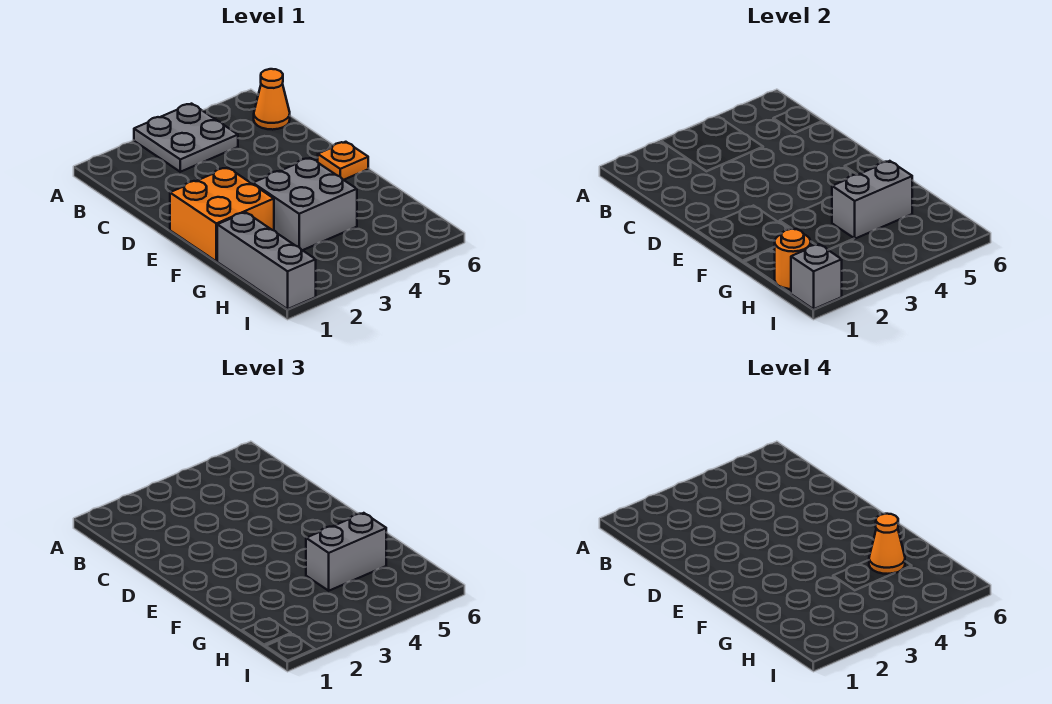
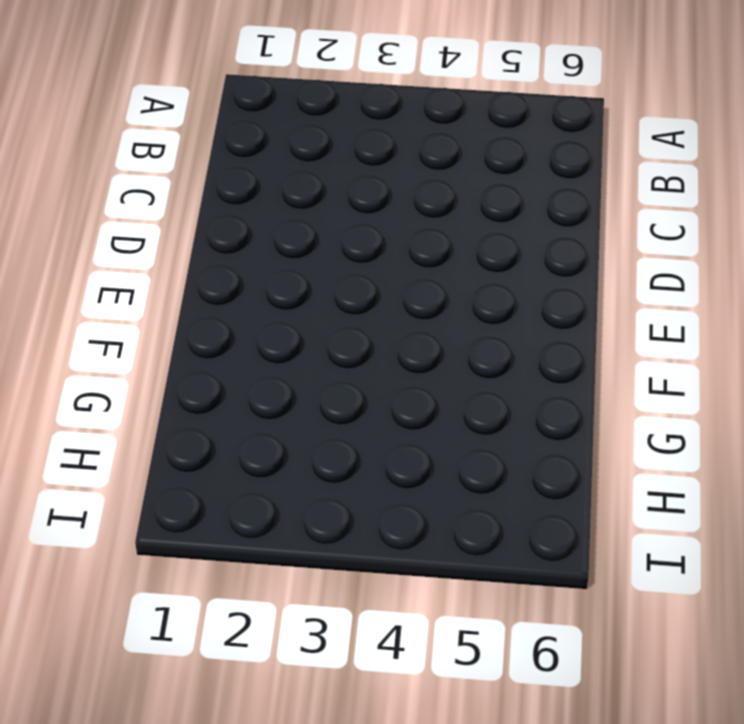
none -> grey plate A3:B4 level 1
none -> orange cone B6 level 1

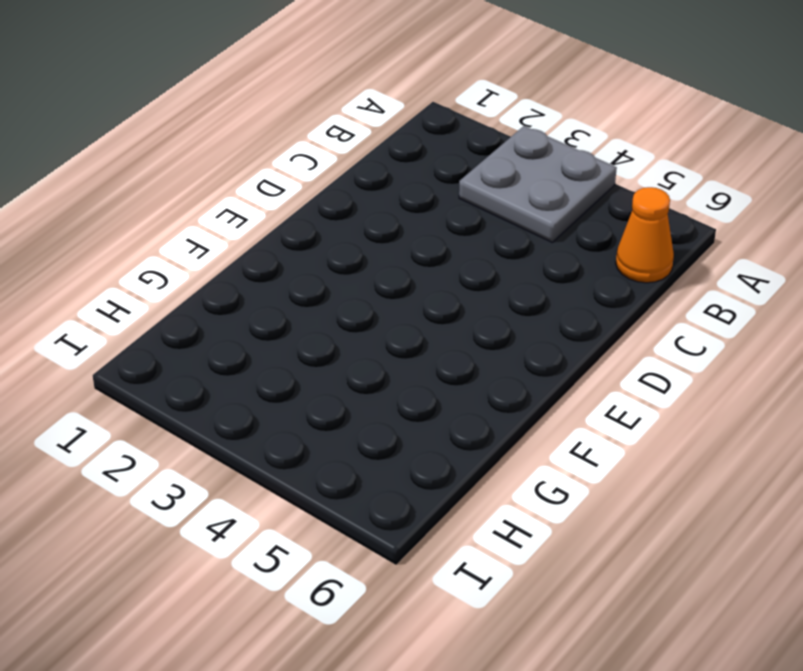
none -> orange brick E1:F2 level 1
none -> orange plate E6 level 1

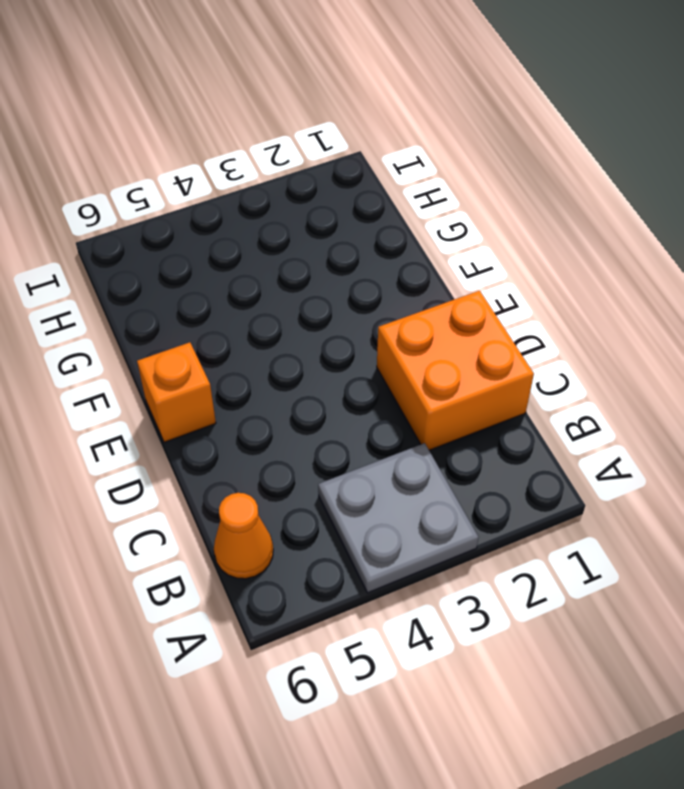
orange brick C1:D2 level 1 -> orange brick E1:F2 level 1
orange brick E6 level 1 -> orange plate E6 level 1
none -> grey brick F3:G4 level 1
none -> grey brick G1:I1 level 1

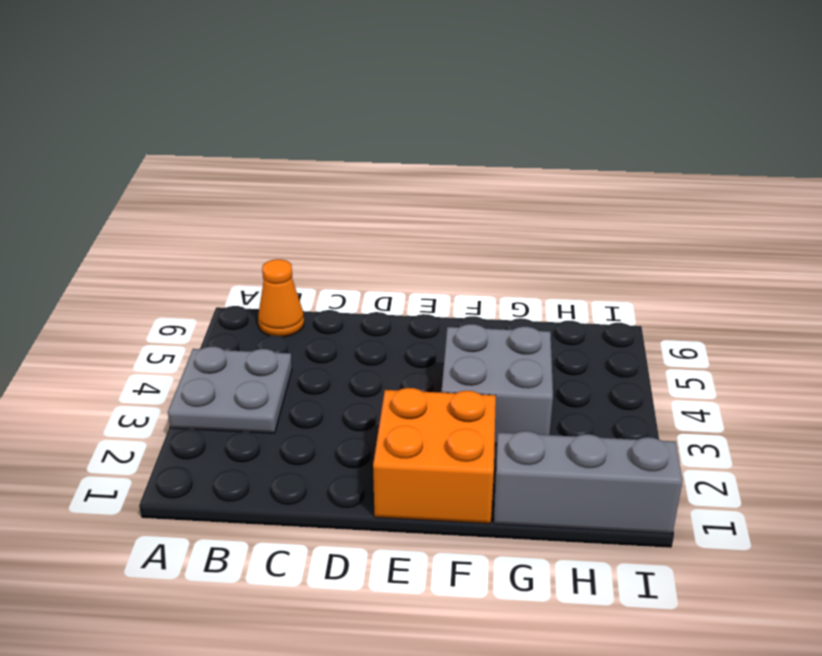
none -> orange plate E6 level 1
none -> grey brick G4:G5 level 2

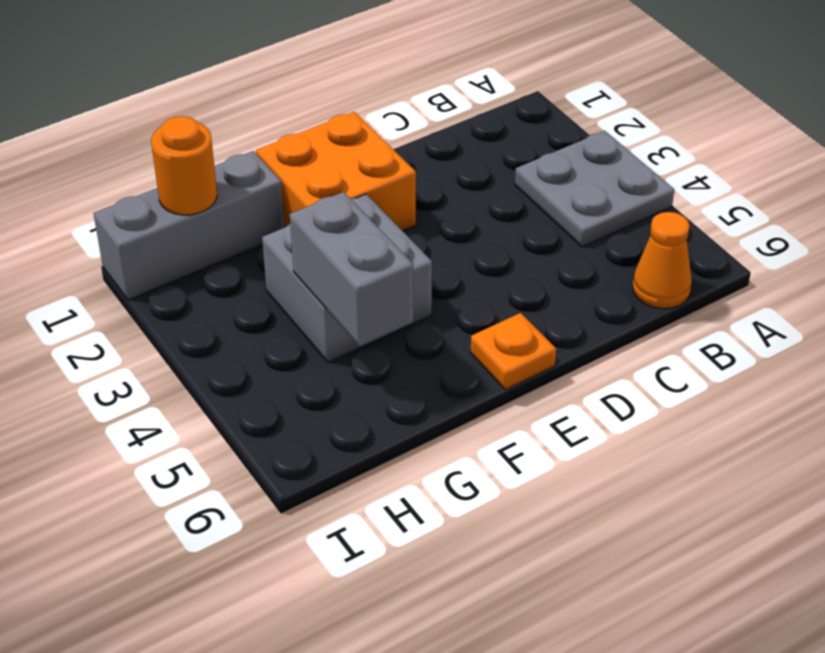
none -> grey brick I1 level 2
none -> grey brick G4:G5 level 3

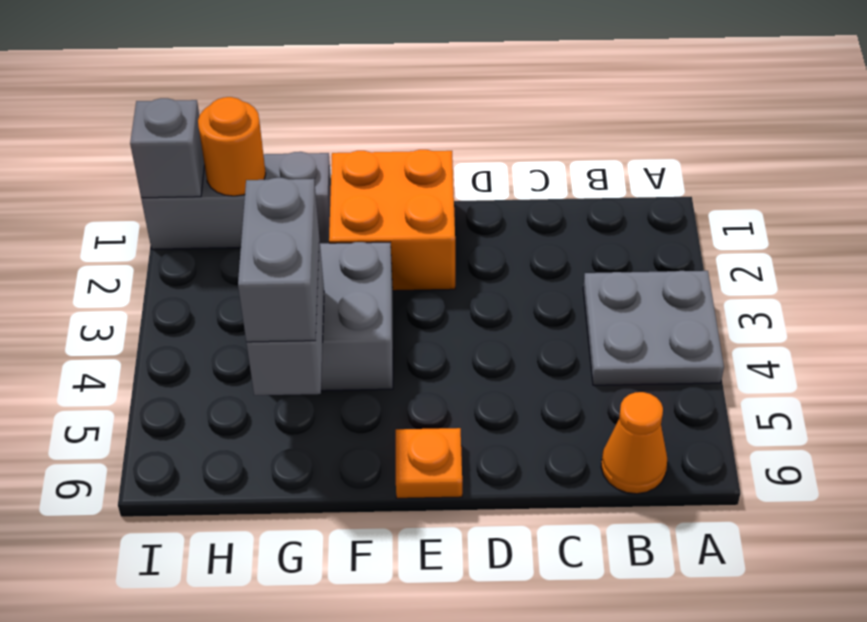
none -> orange cone G5 level 4

